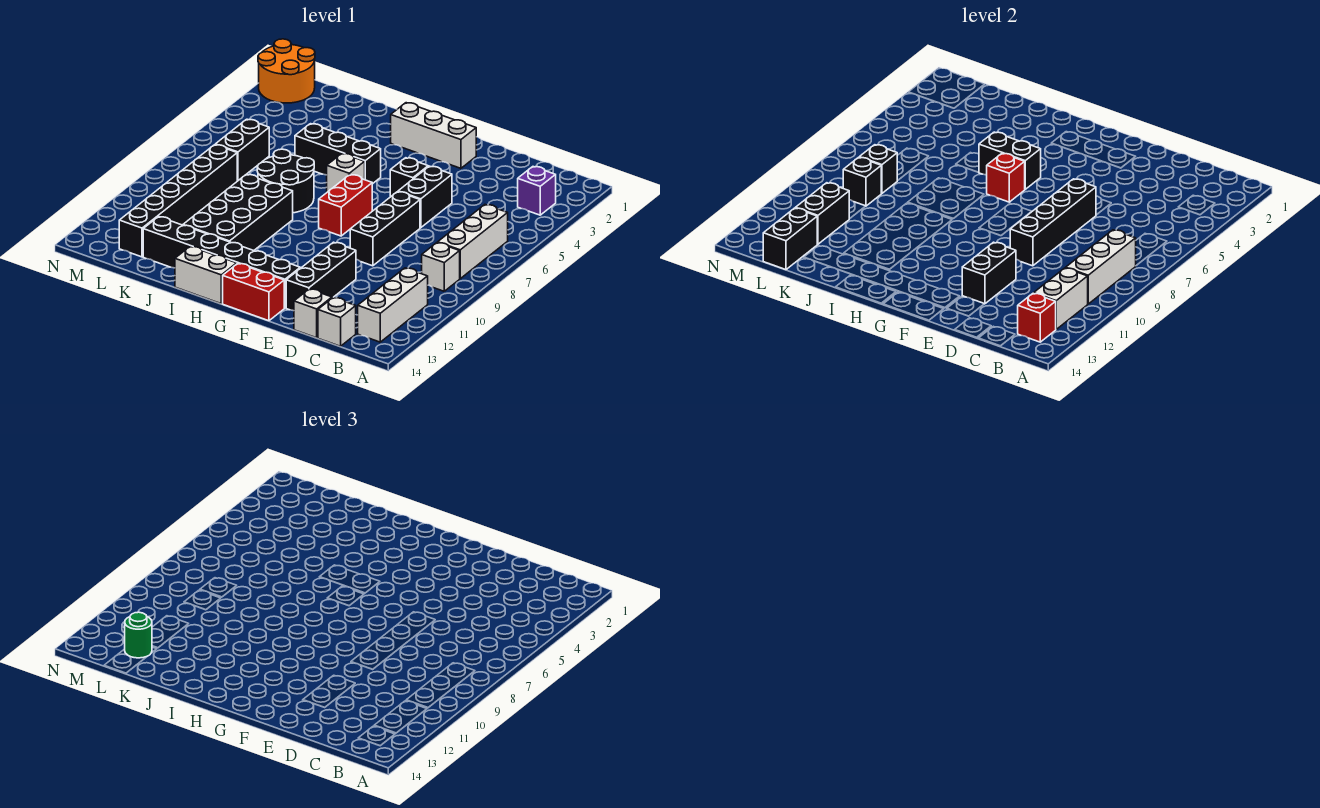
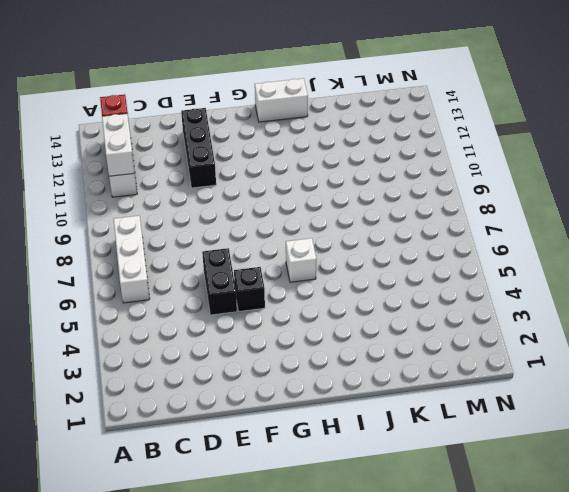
none -> purple brick B3 level 1
none -> white brick B9 level 1
none -> white brick C14 level 1
none -> white brick D14 level 1

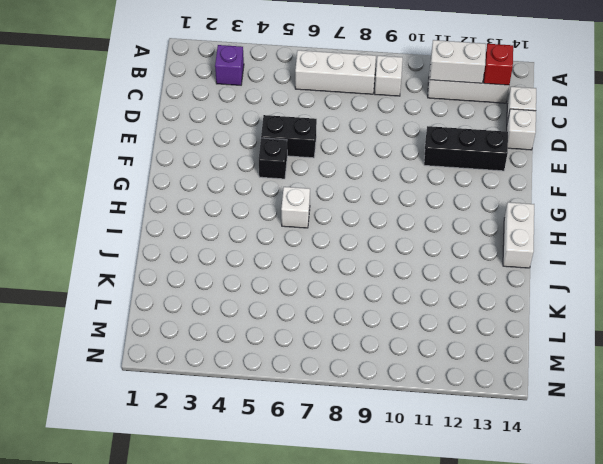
none -> black brick E7:E9 level 1
none -> white brick F2:H2 level 1
none -> black brick F13:K13 level 1
none -> red brick F14:G14 level 1

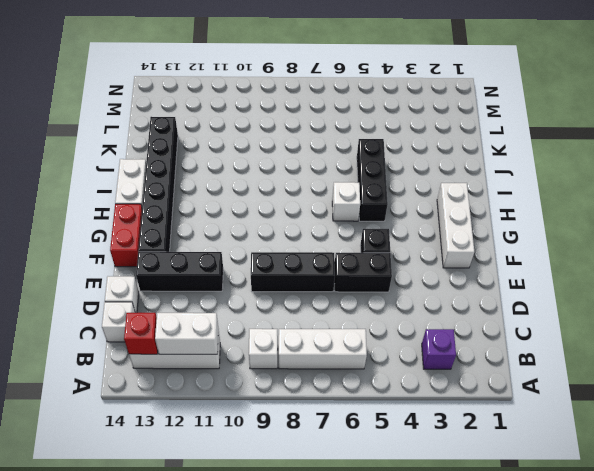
none -> red brick G7:G8 level 1
none -> black round brick I7:J8 level 1
none -> black brick I9:J12 level 1
none -> black brick L6:L7 level 1

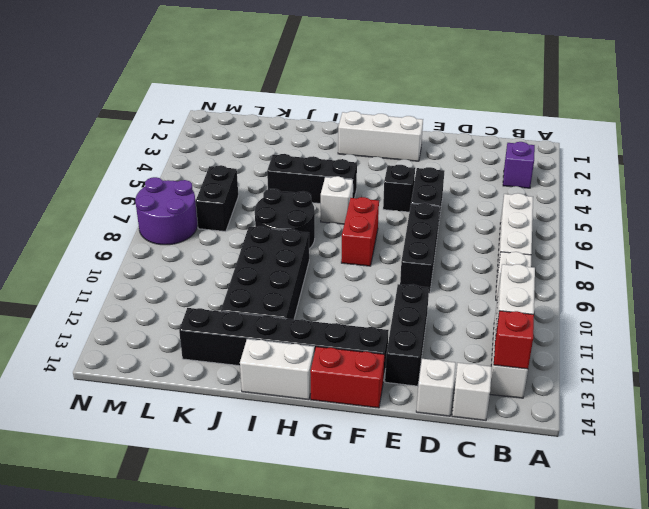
purple round brick M7:N8 level 1 -> none
none -> black brick L8:L13 level 1
none -> orange round brick M1:N2 level 1
none -> white brick B8:B10 level 2
none -> black brick E6:E9 level 2

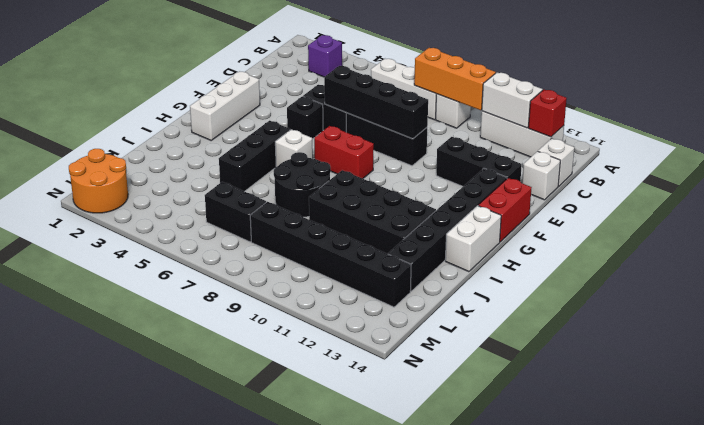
orange brick B8:B10 level 2 -> white brick B8:B10 level 2
none -> black brick E11:E12 level 2
none -> black brick H5:I5 level 2
none -> red brick H6 level 2
none -> black brick L8 level 2

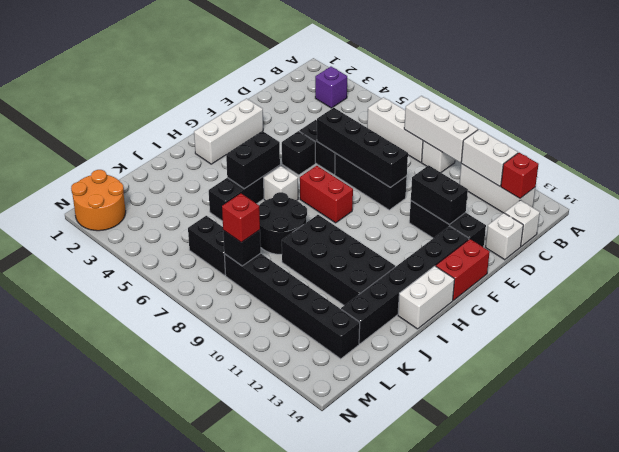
red brick L8 level 3 -> red brick H6 level 2
none -> black brick L9 level 2
none -> black brick L11:L12 level 2
none -> black brick L13:L14 level 2
none -> green round brick L13 level 3

